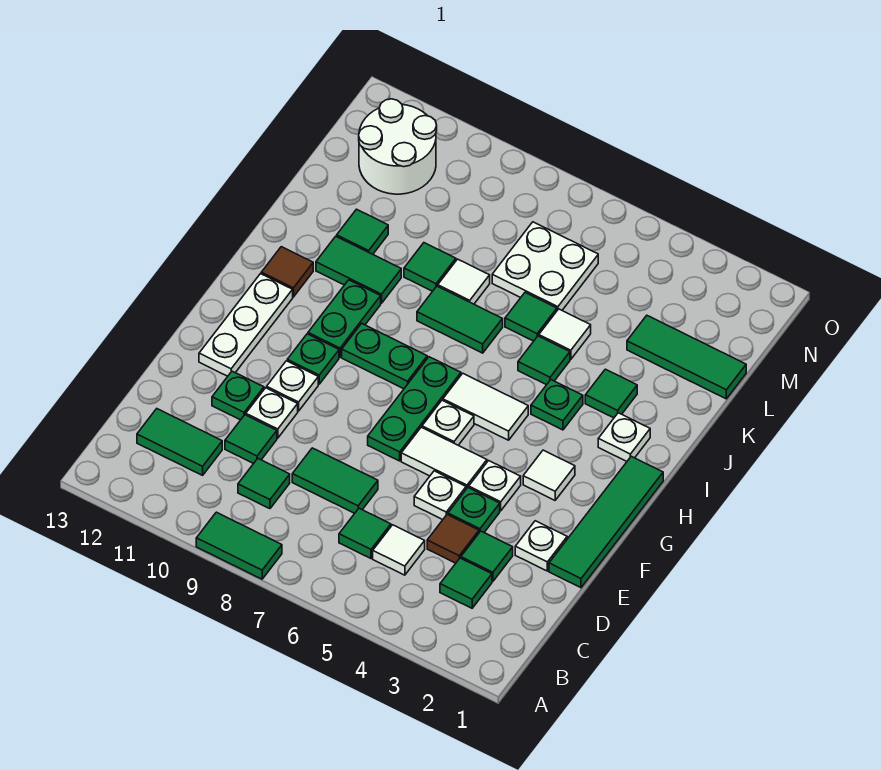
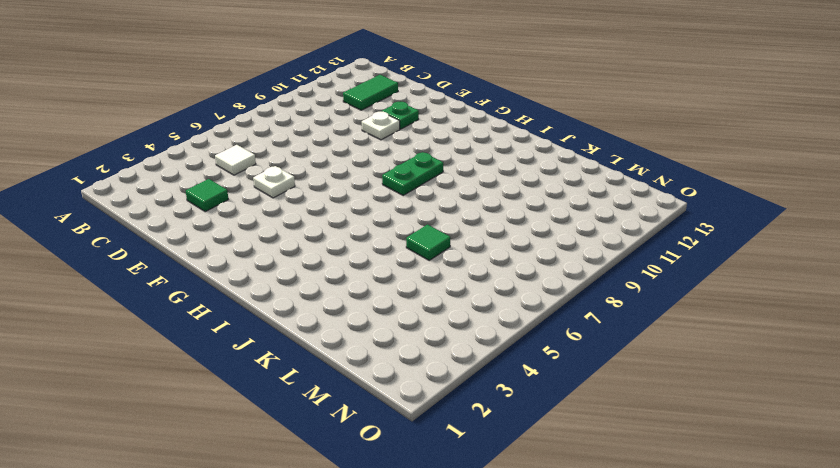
none -> green tile A8:A9 level 1
none -> green tile C3 level 1
none -> green tile C6 level 1
none -> green tile C9 level 1

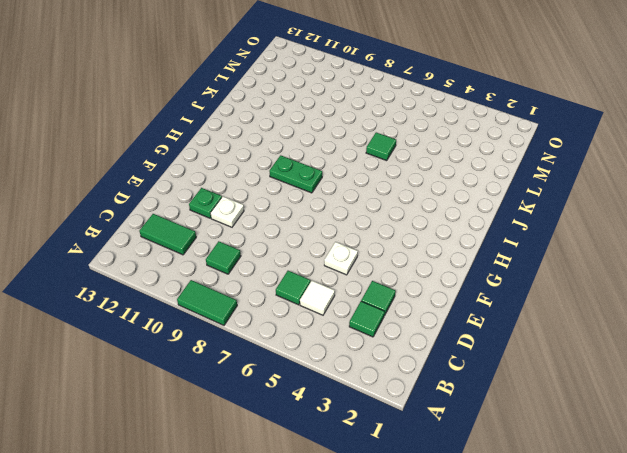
none -> brown tile D4 level 1
none -> green tile D7:D8 level 1
none -> green tile D10 level 1
none -> green tile E1:H1 level 1

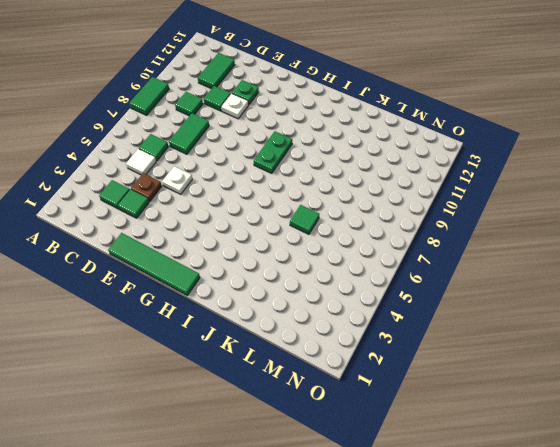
brown plate D4 level 1 -> brown tile D4 level 1
none -> white plate E2 level 1
none -> green plate E4 level 1
none -> white plate F4 level 1
none -> white tile F5:F6 level 1

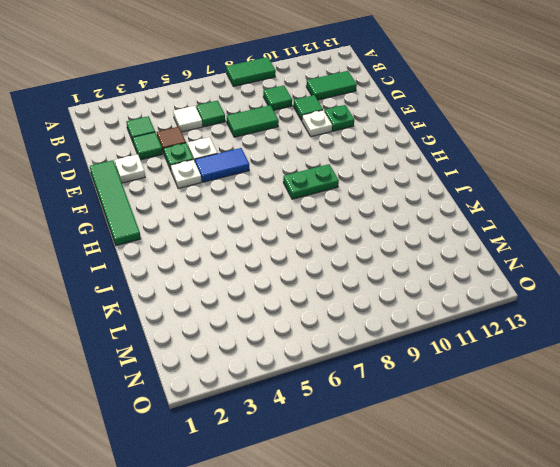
blue tile F5:F6 level 1 -> white tile F5:F6 level 1
none -> green plate F7:H7 level 1
none -> white plate F10 level 1
none -> white plate F12:H12 level 1
none -> white tile G3 level 1

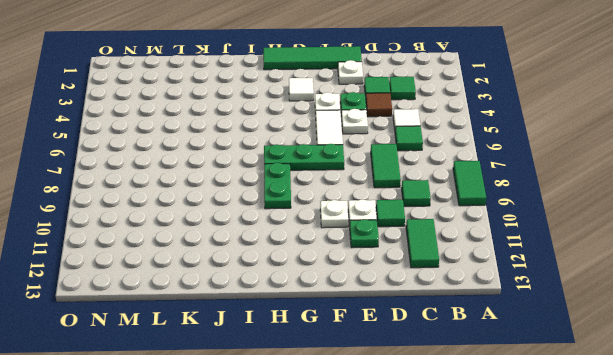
none -> white plate F12:H12 level 1
none -> white plate G6 level 1
none -> green plate G10 level 1
none -> white tile H5:H6 level 1

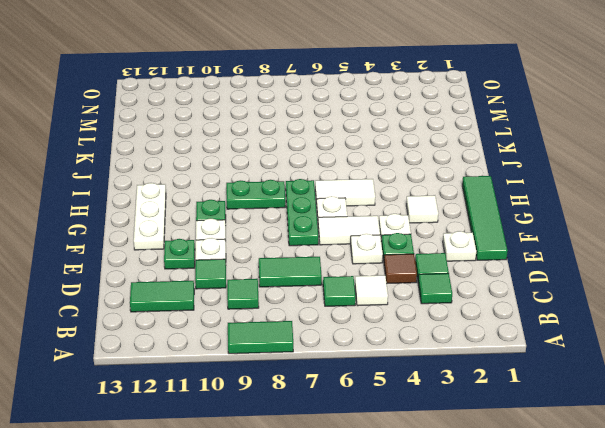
none -> green plate H10:I10 level 1
none -> white plate I2 level 1
none -> green plate I4 level 1
none -> brown tile I12 level 1

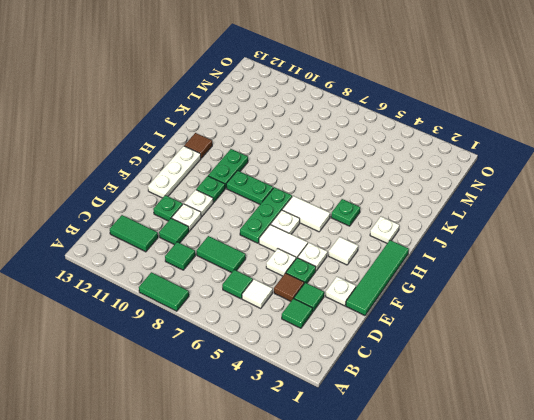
none -> green tile J3 level 1
none -> green tile J5 level 1
none -> green tile J7:J8 level 1
none -> green tile J10:J11 level 1

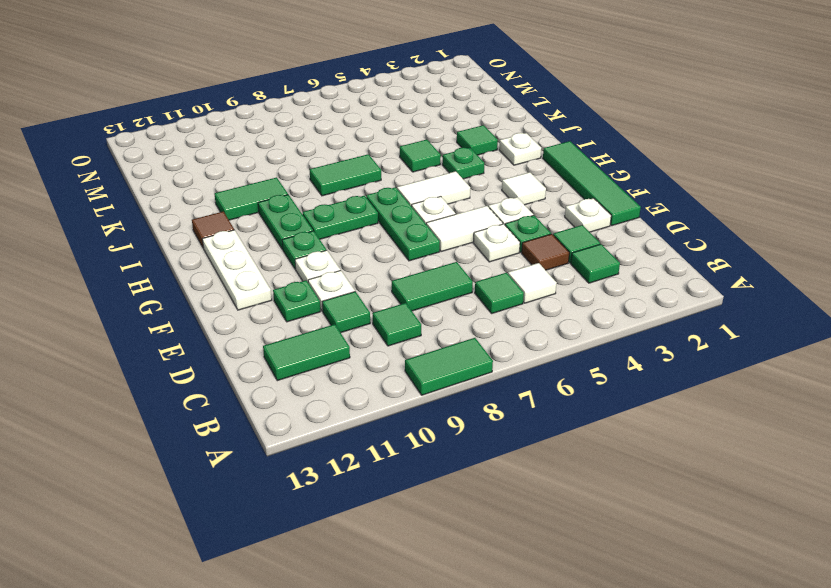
none -> white tile K5 level 1
none -> green tile K6 level 1
none -> white tile K8 level 1
none -> green tile K9 level 1

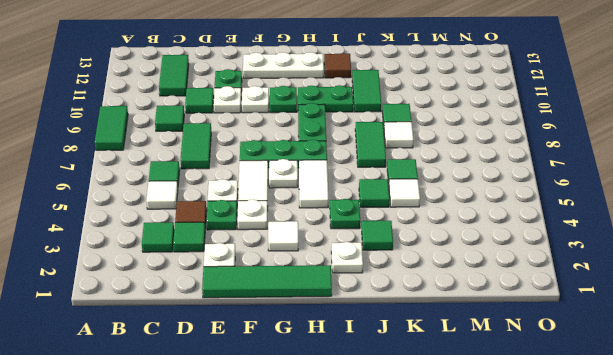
none -> green tile K11 level 1
none -> green tile L1:L3 level 1
none -> white plate L6:M7 level 1
none -> white round brick M11:N12 level 1

